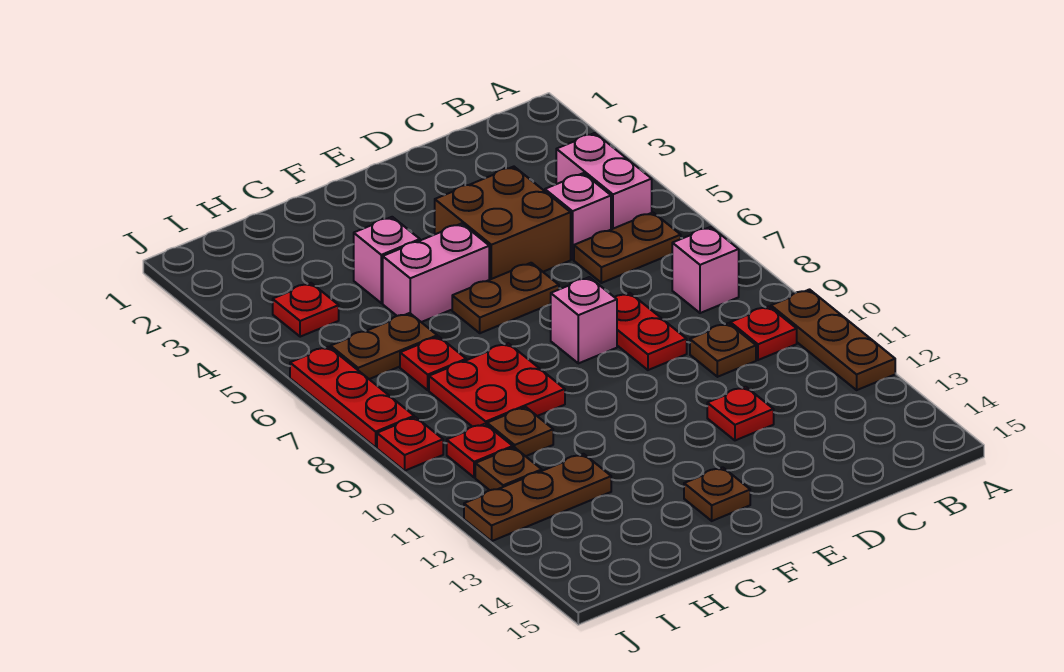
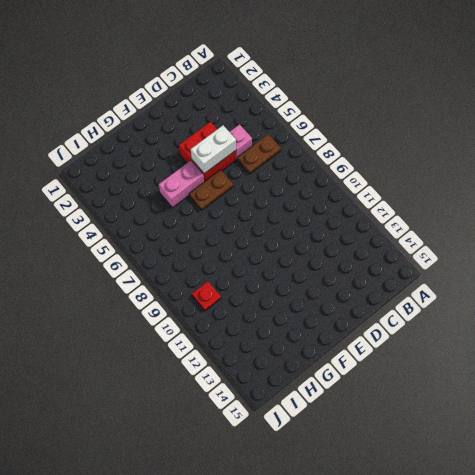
red brick D4:E5 level 1 -> brown brick D4:E5 level 1
white brick D5:E5 level 2 -> none
none -> brown plate A10:A12 level 1
none -> pink brick B4:B5 level 1
none -> pink brick B8 level 1

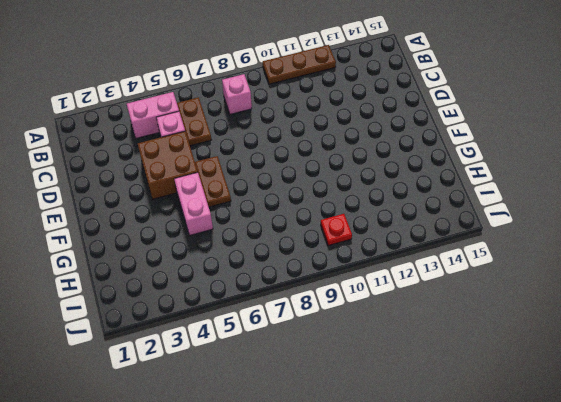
none -> red plate B10 level 1
none -> brown plate C10 level 1
none -> red plate D8:D9 level 1

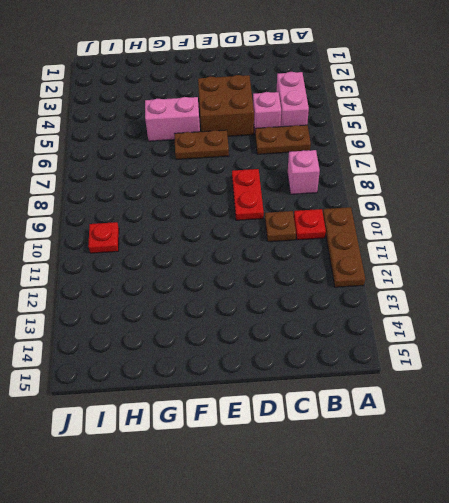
none -> red plate D12 level 1
none -> pink brick E8 level 1
none -> brown plate F14 level 1

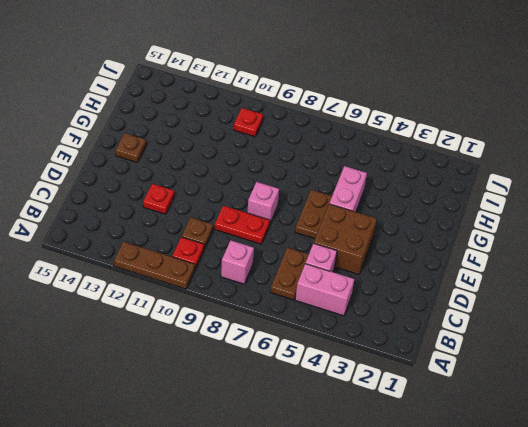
none -> pink brick G4 level 1
none -> red plate G8:H9 level 1
none -> brown plate H6:I6 level 1

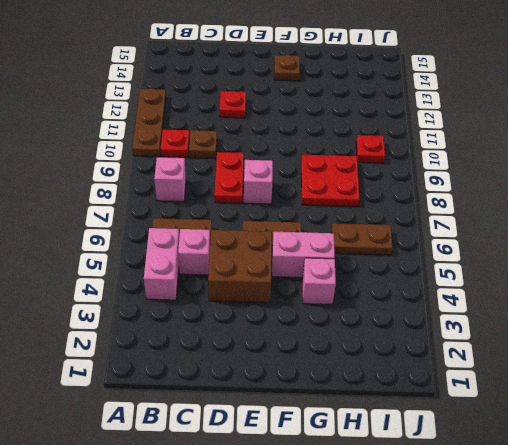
none -> red plate H7 level 1
none -> brown plate H10 level 1
none -> brown plate H12:J12 level 1

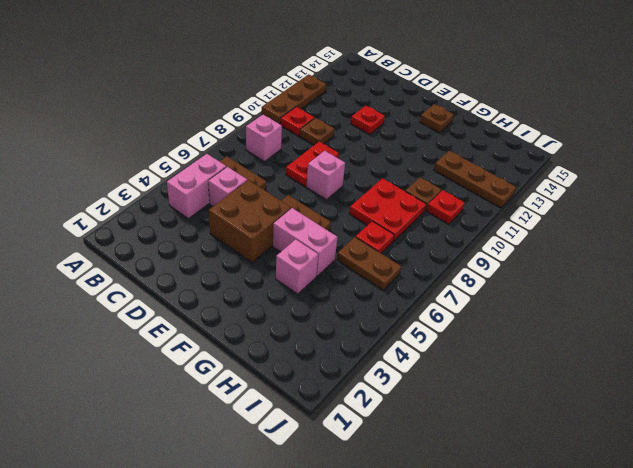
none -> red plate I4 level 1
none -> brown plate I11 level 1
none -> red plate J6:J8 level 1

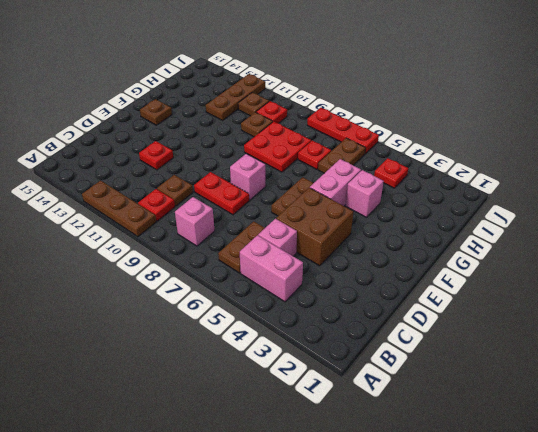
none -> red plate J9 level 1

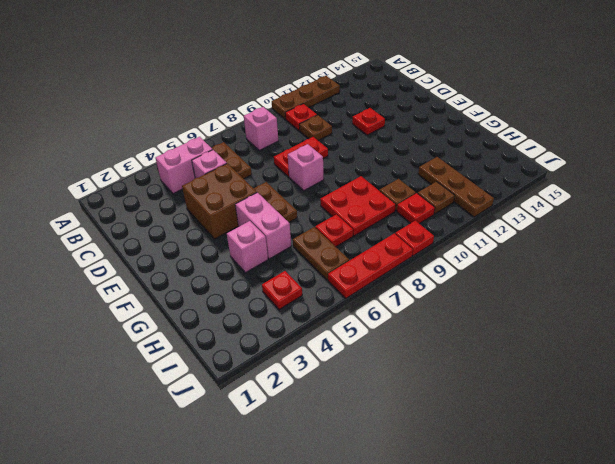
none -> brown plate F14 level 1

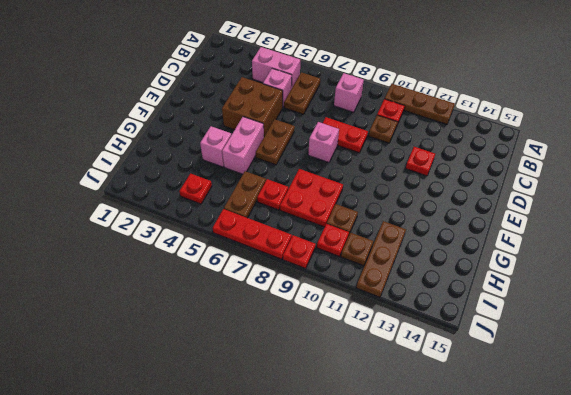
none -> brown plate F14 level 1

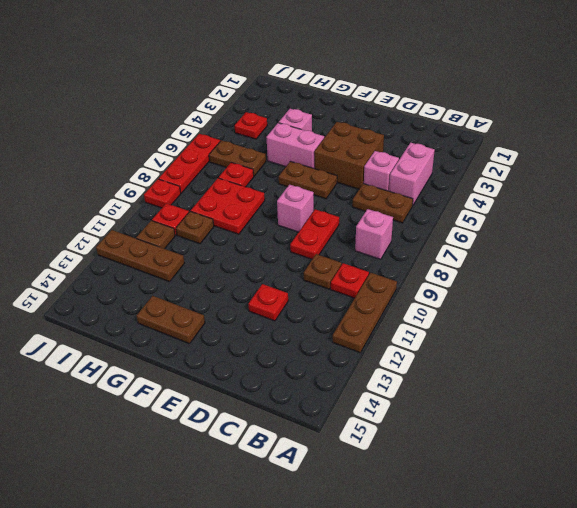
brown plate F14:G14 level 1 -> brown plate F14 level 1

